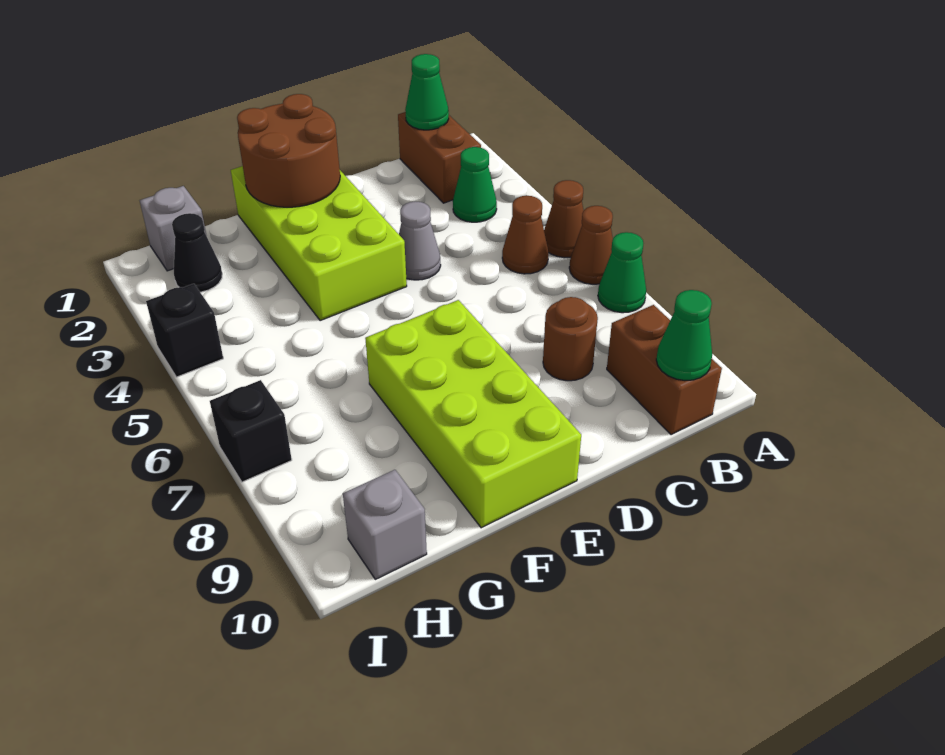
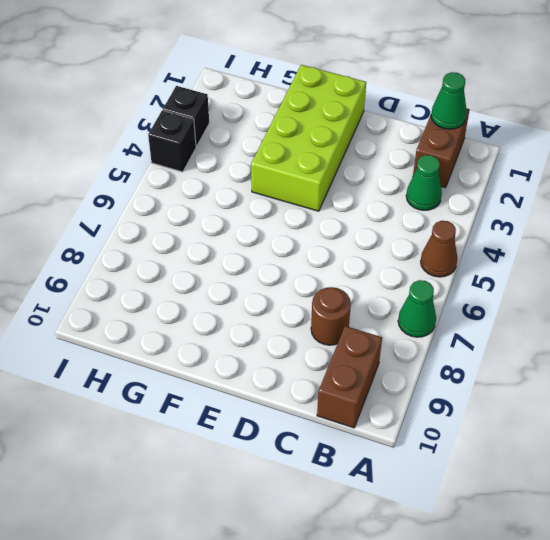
black brick I3 level 1 -> black brick I7 level 1
none -> brown cone A6 level 1
none -> brown cone B5 level 1
none -> grey cone D4 level 1

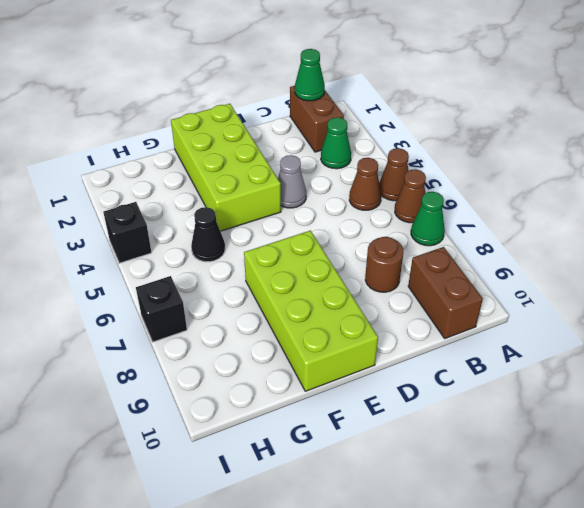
black cone G5 level 1 -> black cone H2 level 1
none -> grey brick H1 level 1
none -> grey brick H10 level 1
none -> green cone B10 level 2

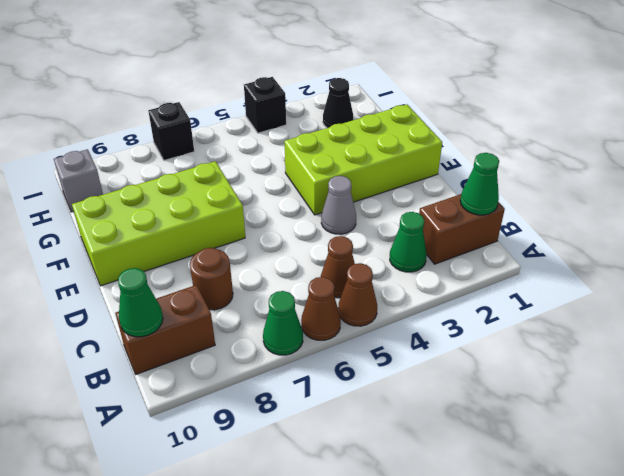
none -> grey brick H1 level 1
none -> brown round brick E1:F2 level 2

